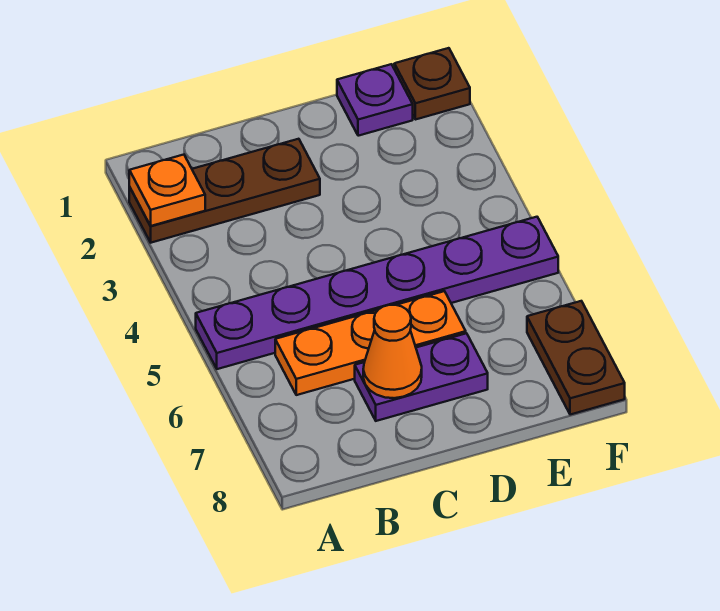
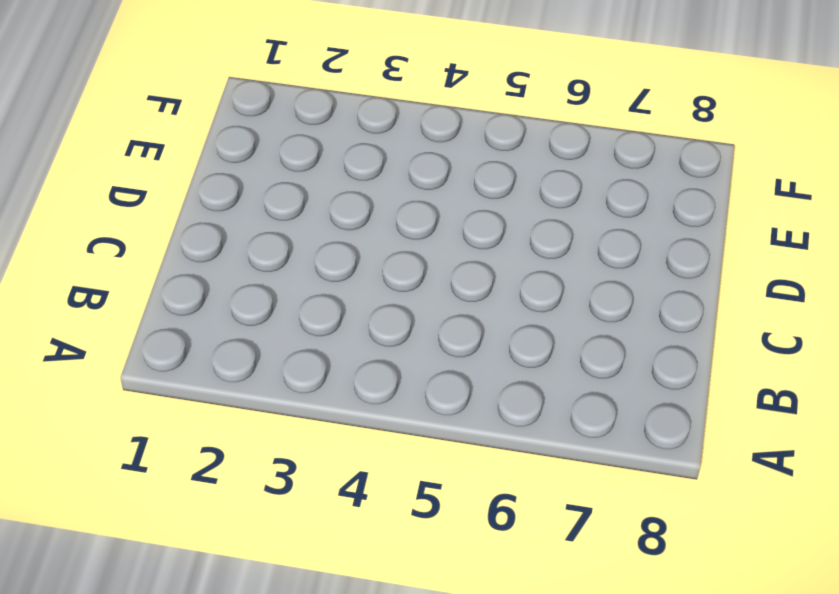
none -> brown plate A2:C2 level 1
none -> purple plate A5:F5 level 1

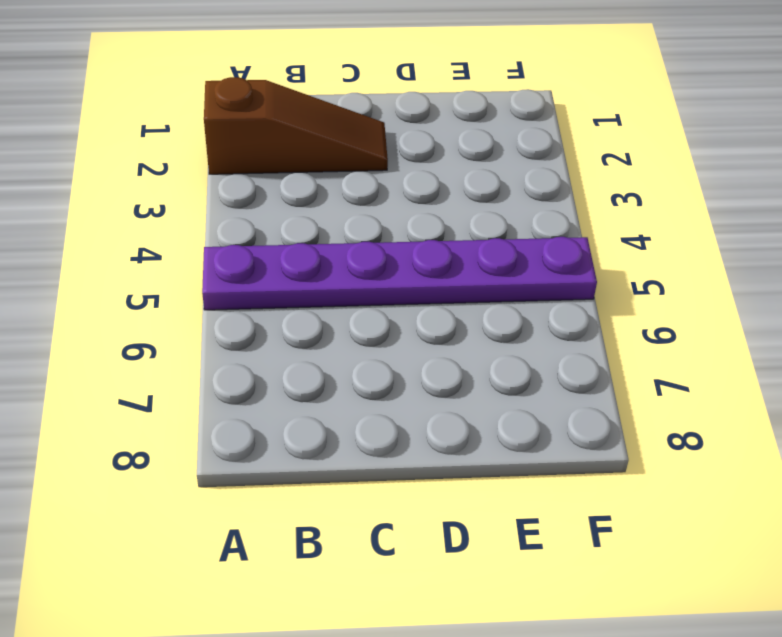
brown slope A2:C2 level 1 top A -> brown plate A2:C2 level 1
none -> orange plate B6:D6 level 1
none -> purple plate C7:D7 level 1

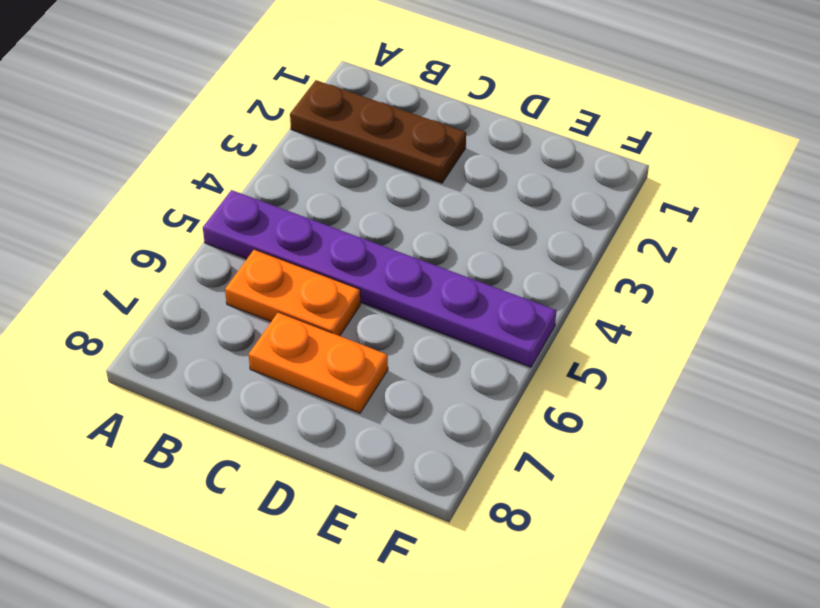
orange plate B6:C6 level 1 -> orange plate B6:D6 level 1
orange plate C7:D7 level 1 -> purple plate C7:D7 level 1
none -> purple plate E1 level 1
none -> brown plate F1 level 1

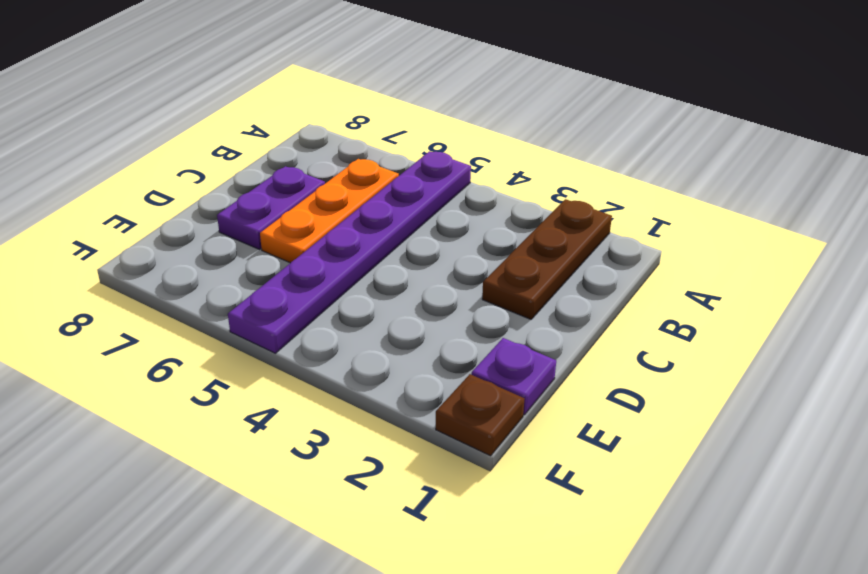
none -> brown plate F7:F8 level 1
none -> orange plate A2 level 2

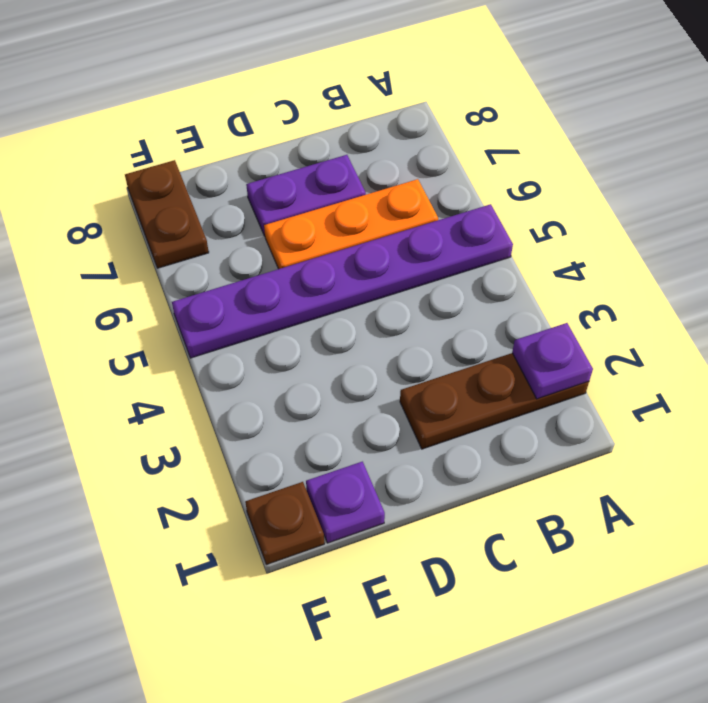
purple plate A2 level 2 -> orange plate A2 level 2
none -> orange cone C7 level 2

